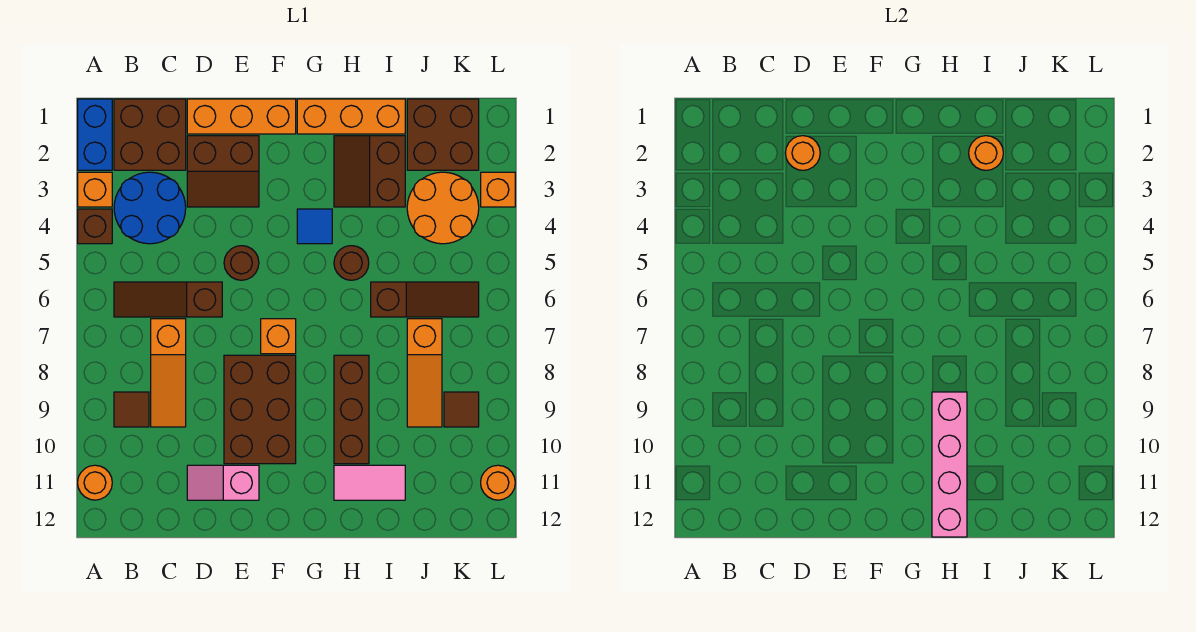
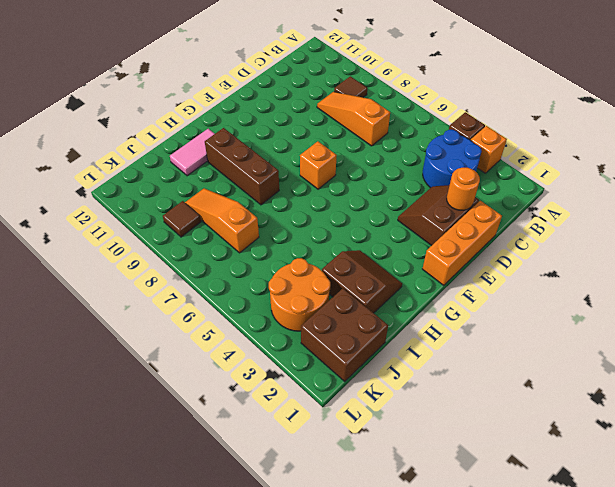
none -> blue brick A1:A2 level 1
none -> orange round brick A11 level 1
none -> brown brick B1:C2 level 1
none -> brown slope B6:D6 level 1 top D

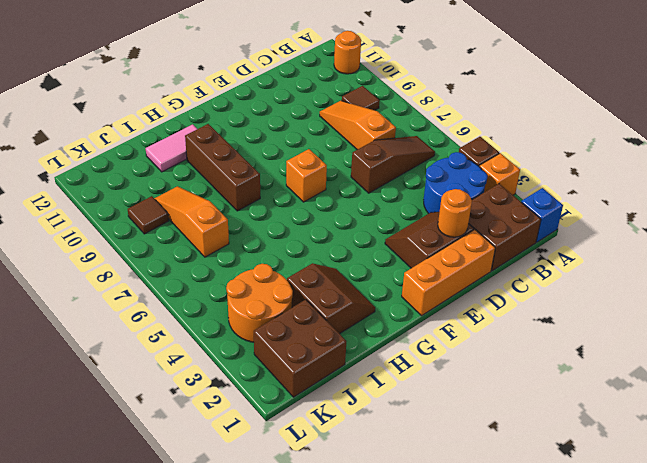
blue brick A1 level 1 -> blue brick A1:A2 level 1
none -> pink slope D11:E11 level 1 top E
none -> brown round brick E5 level 1
none -> brown brick E8:F10 level 1
none -> orange brick G1:I1 level 1

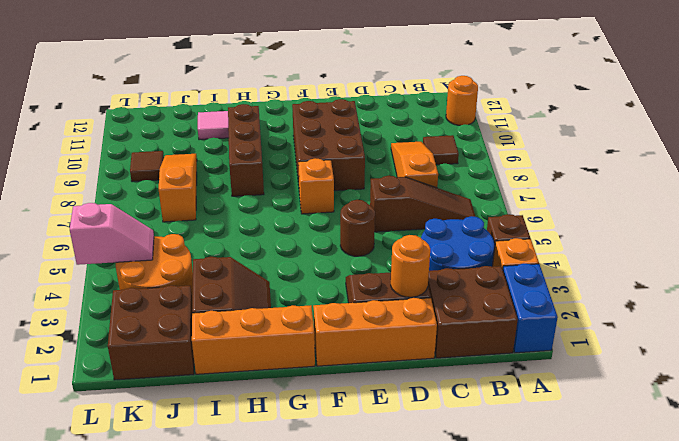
pink slope K4:L4 level 2 top L -> pink slope D11:E11 level 1 top E
none -> blue tile G4 level 1
none -> brown round brick H5 level 1
none -> brown slope I6:K6 level 1 top I
none -> orange brick L3 level 1

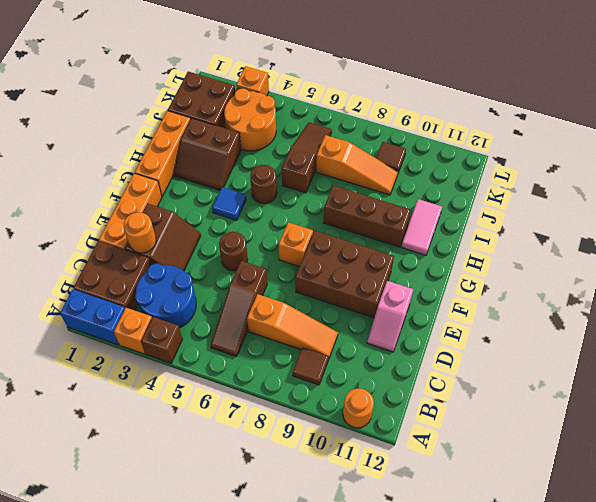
none -> orange round brick L11 level 1
none -> pink brick H9:H12 level 2
none -> orange round brick I2 level 2

